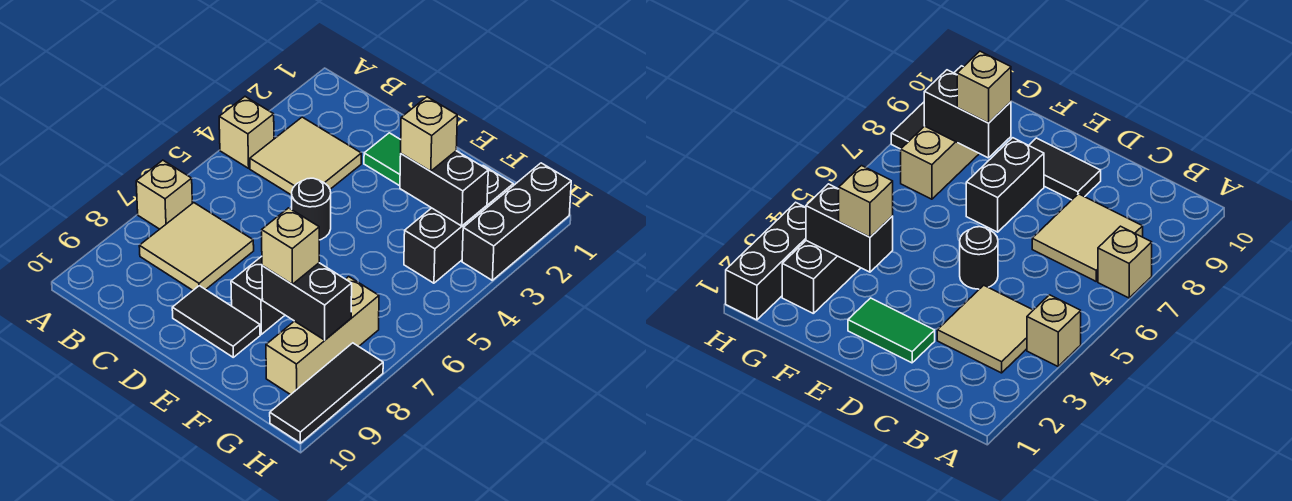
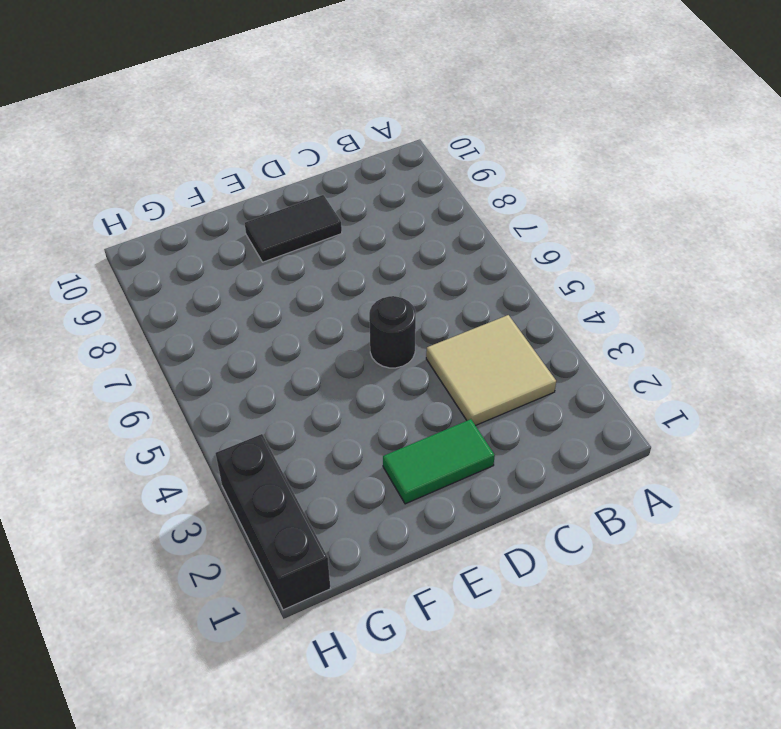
none -> tan brick A4 level 1
none -> tan brick A7 level 1
none -> tan tile B7:C8 level 1

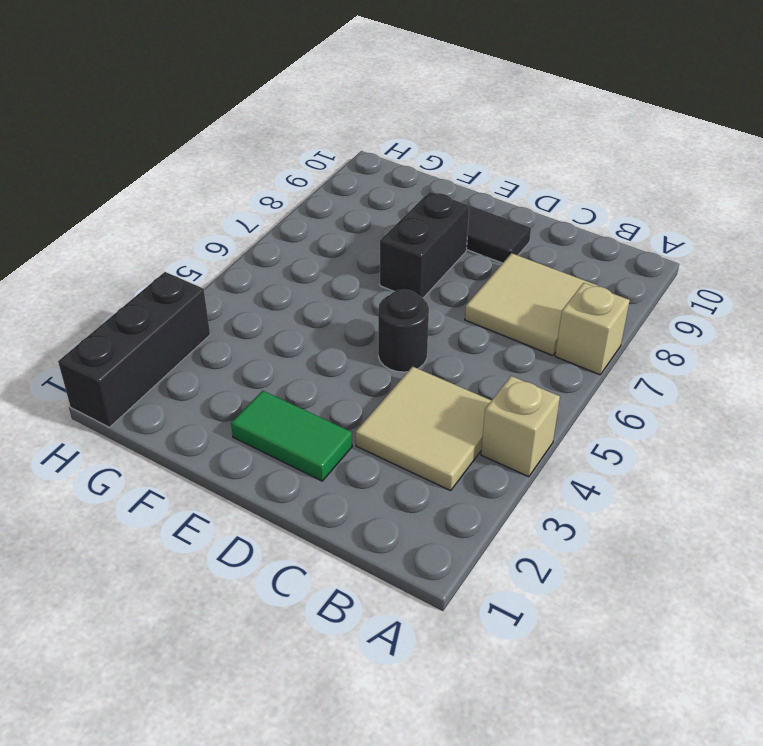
none -> black brick G2:G4 level 1
none -> tan brick G7:G9 level 1
none -> black tile H8:H10 level 1

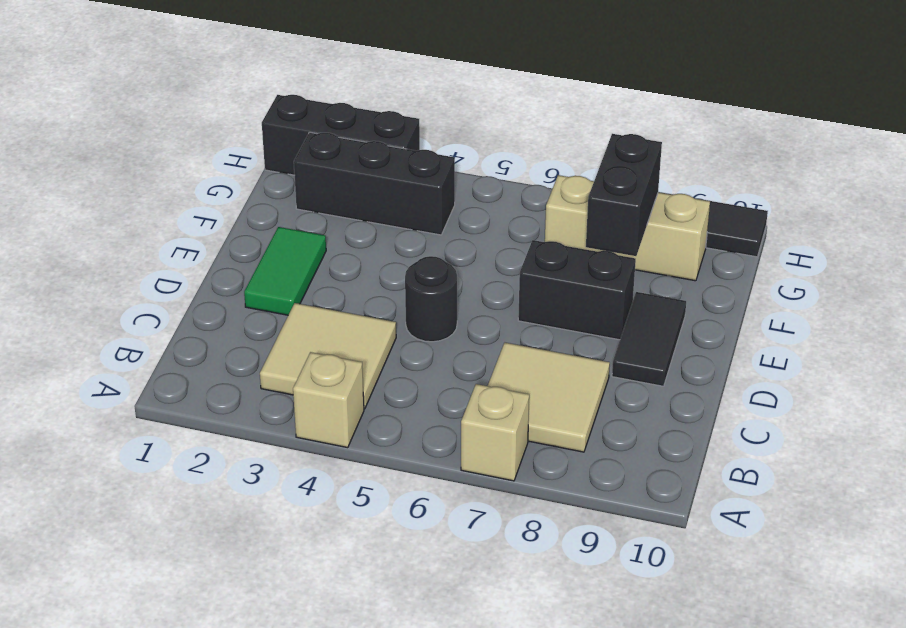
none -> black brick F3:G3 level 2
none -> tan brick F3 level 3
none -> tan brick F8 level 3

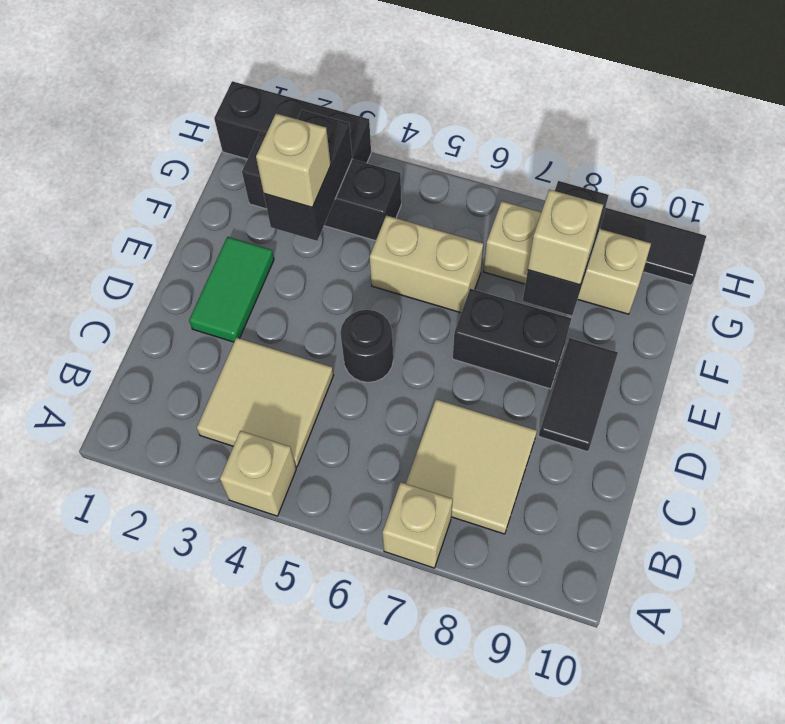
tan brick F5:F6 level 1 -> none

